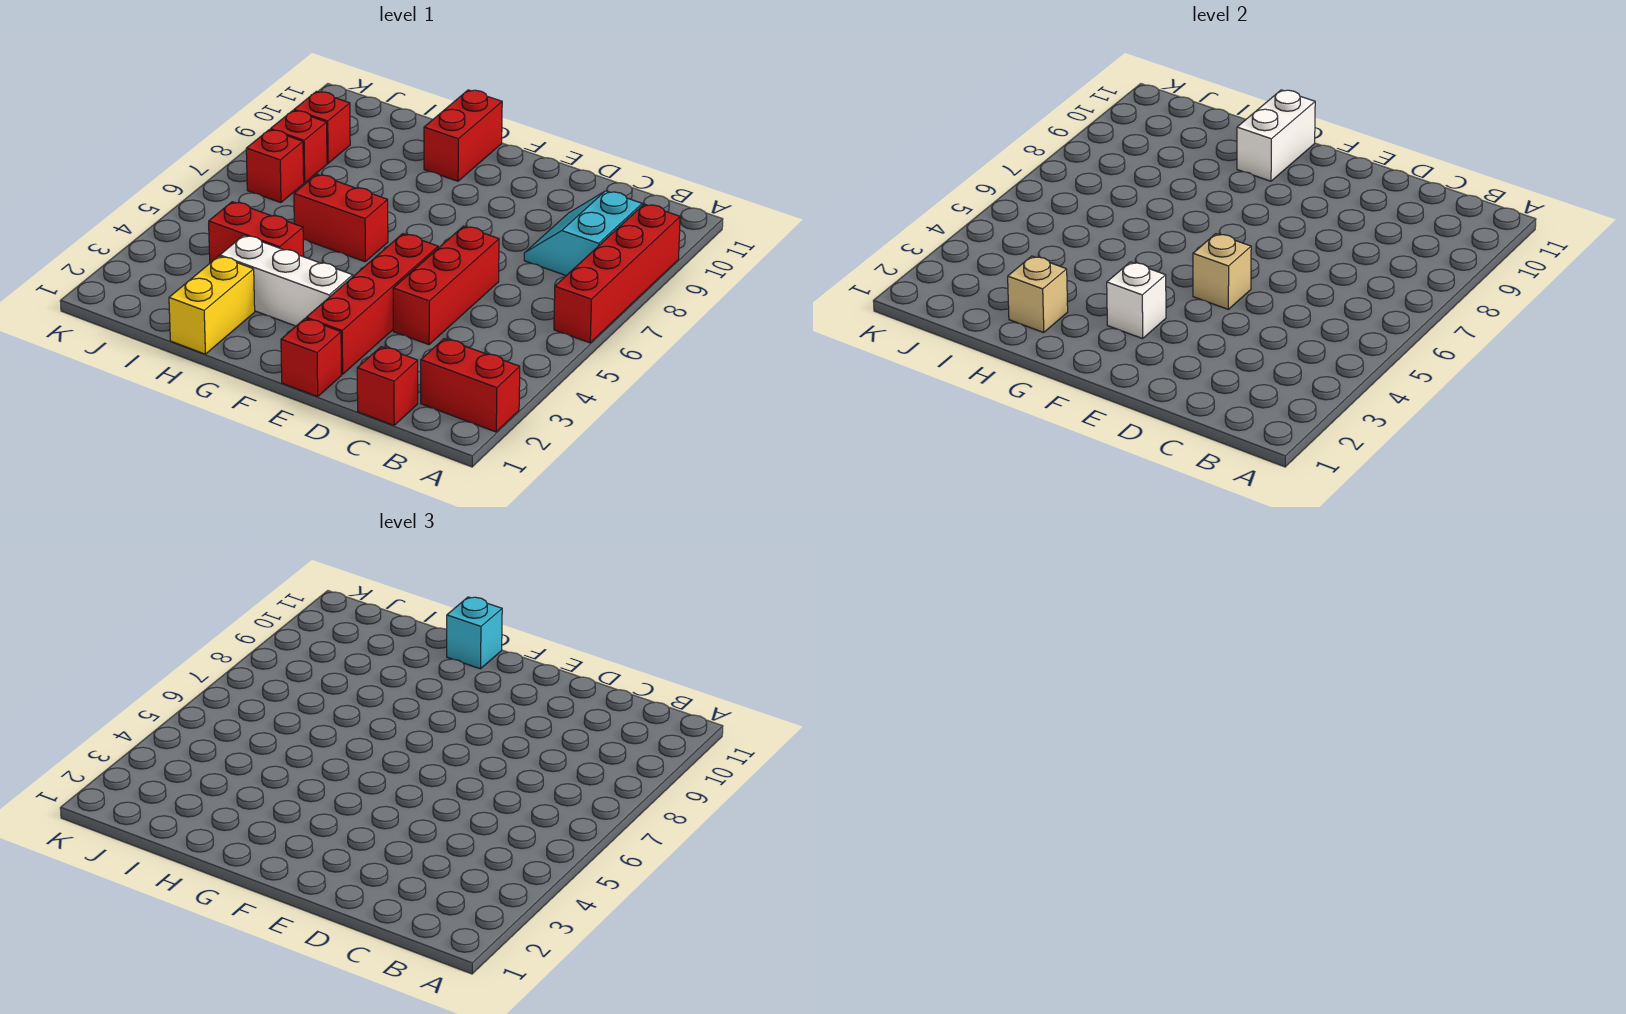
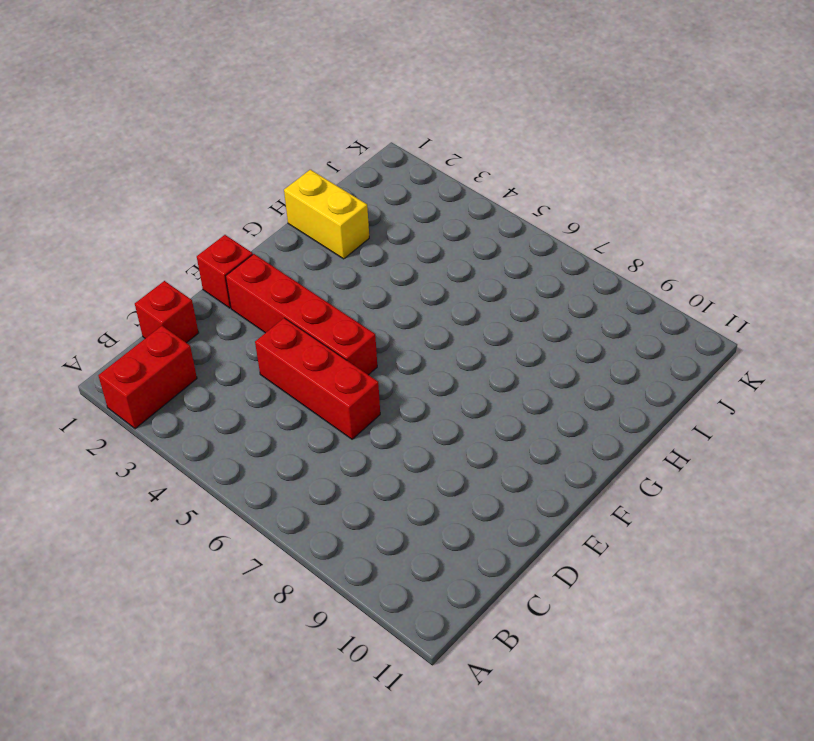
none -> red brick A6:A9 level 1
none -> cyan slope B8:C9 level 1 top B
none -> white brick F3:H3 level 1

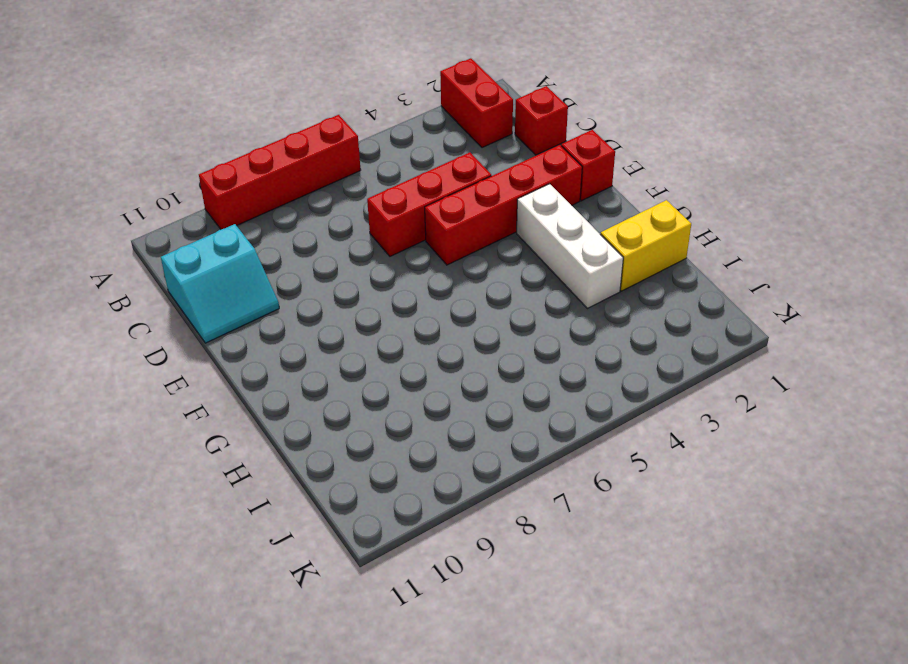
cyan slope C10:D11 level 1 top C -> cyan slope B8:C9 level 1 top B
none -> red brick G6:H6 level 1
none -> red brick G10:G11 level 1
none -> red brick H4:I4 level 1

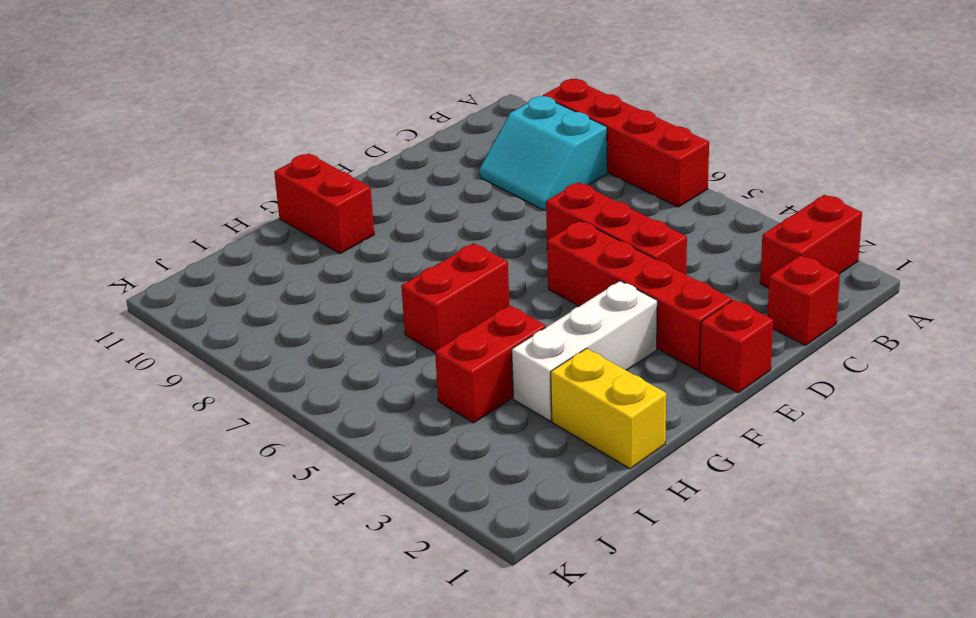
none -> red brick J7 level 1
none -> red brick J8 level 1
none -> red brick J9 level 1

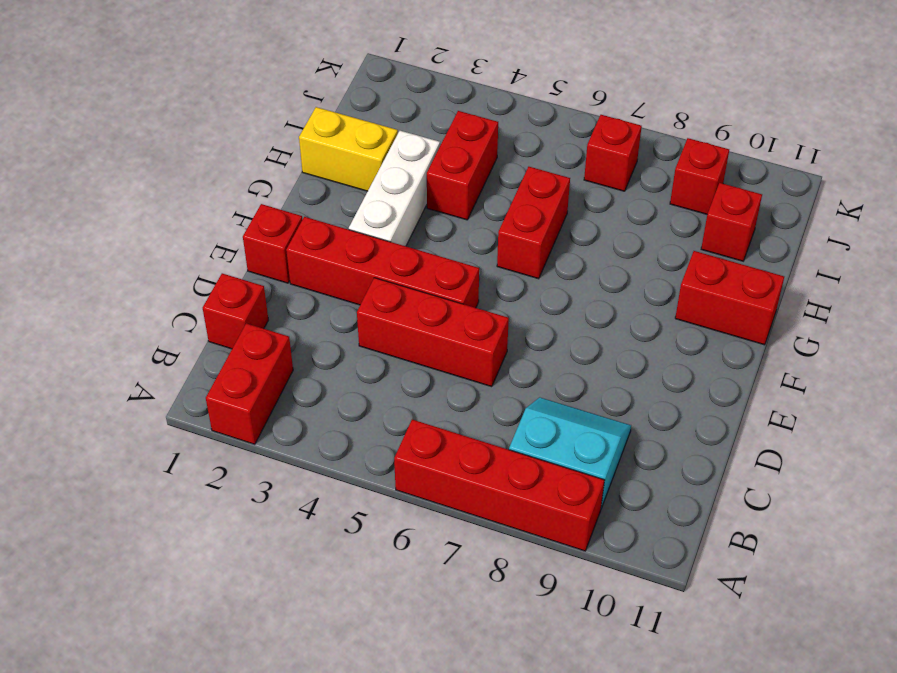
red brick I10 level 1 -> red brick J8 level 1
none -> tan brick E5 level 2
none -> white brick F3 level 2
none -> white brick G10:G11 level 2

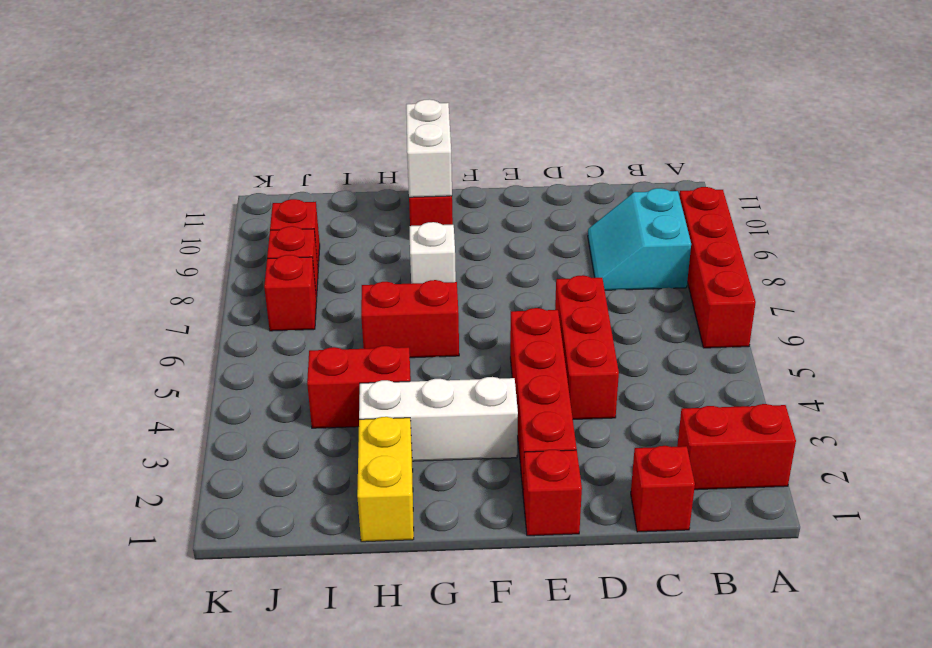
white brick G8 level 1 -> white brick F3 level 2
none -> tan brick E5 level 2
none -> tan brick H2 level 2
none -> cyan brick G11 level 3

